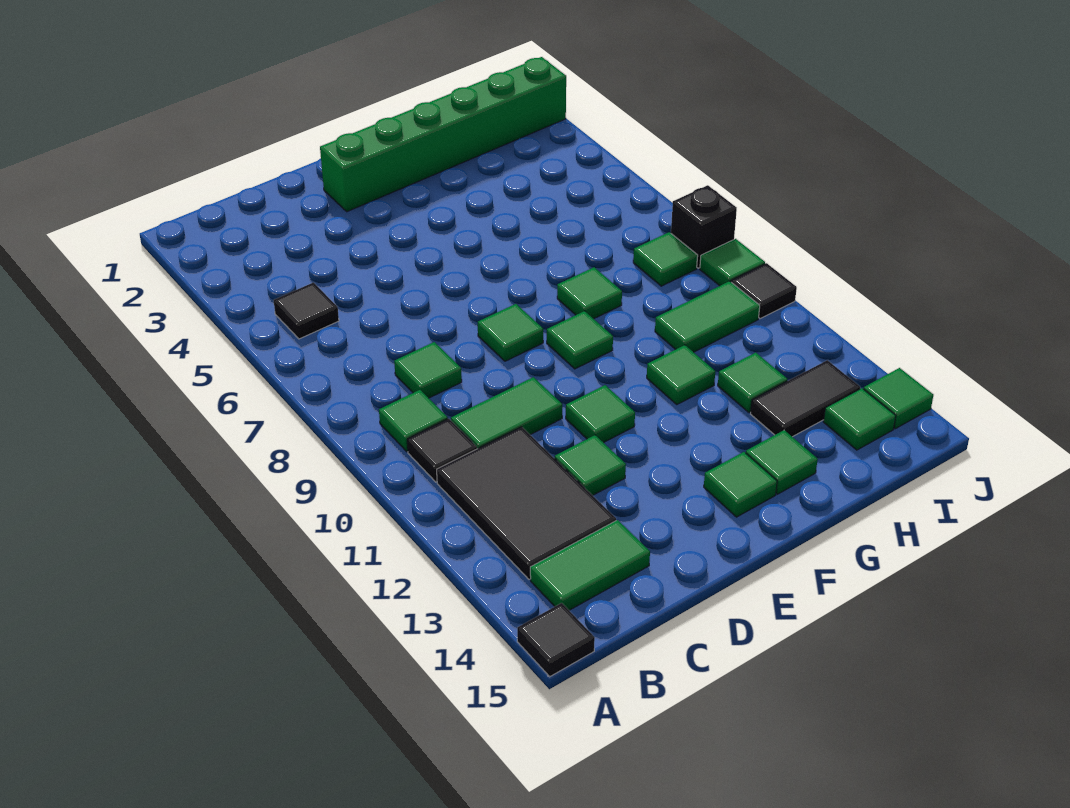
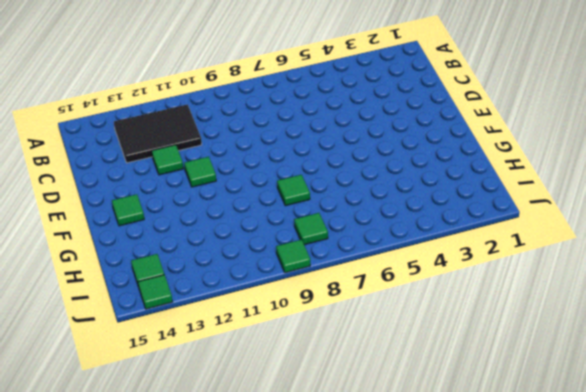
none -> black tile A15 level 1
none -> black tile B5 level 1
none -> green tile B9 level 1

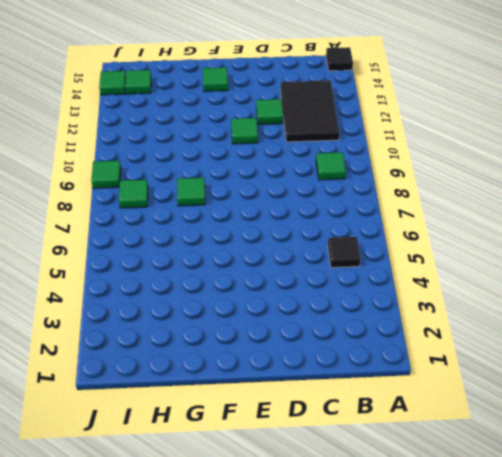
none -> black tile B10 level 1
none -> green tile B14:C14 level 1
none -> green tile C8 level 1

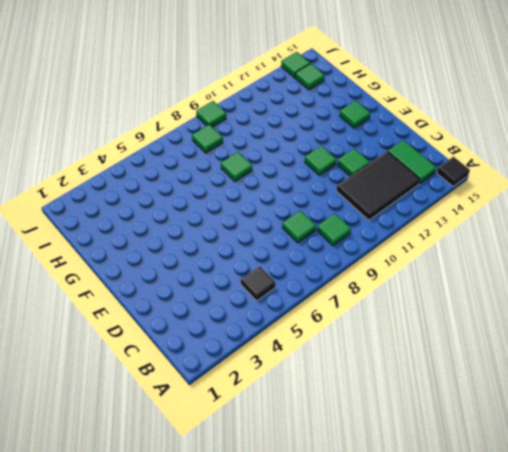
none -> black tile B10 level 1
none -> green tile C10:D10 level 1
none -> green brick E2:J2 level 1

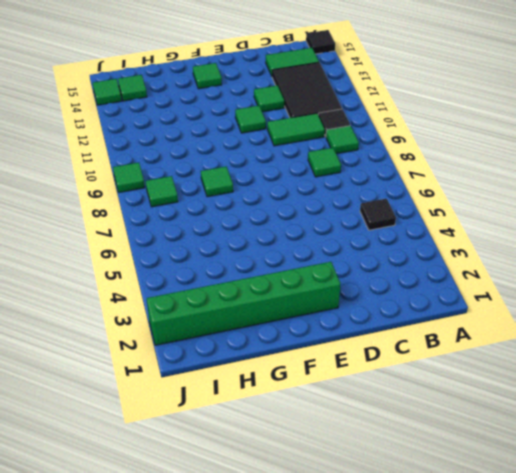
none -> green tile E8 level 1
none -> green tile F9 level 1
none -> green tile G11 level 1

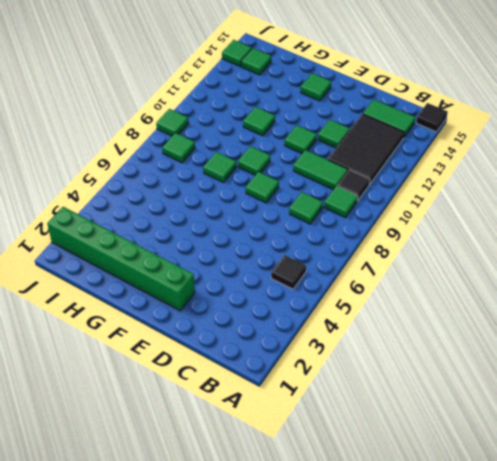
none -> green tile G14 level 1
none -> green tile H10:I10 level 1
none -> green tile H12 level 1

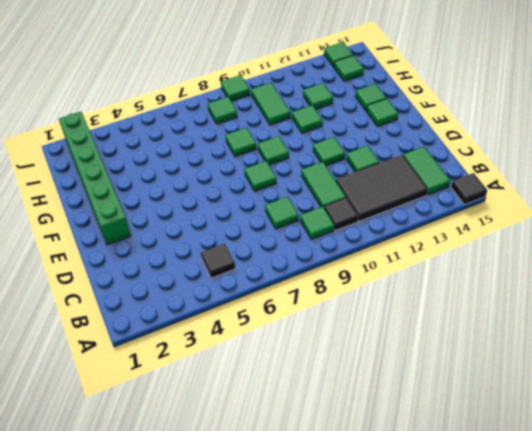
none -> black tile H13:I13 level 1
none -> black brick J8 level 1
none -> black tile J10 level 1

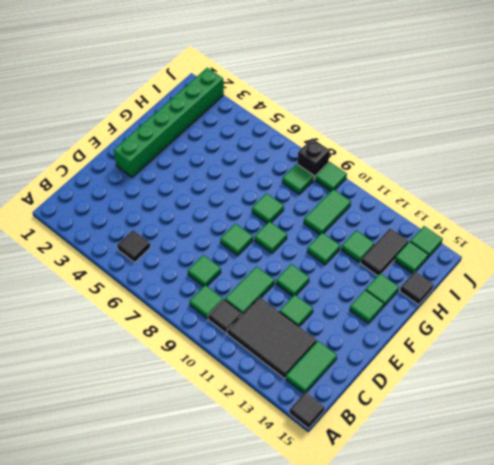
black tile H15 level 1 -> black tile J10 level 1

